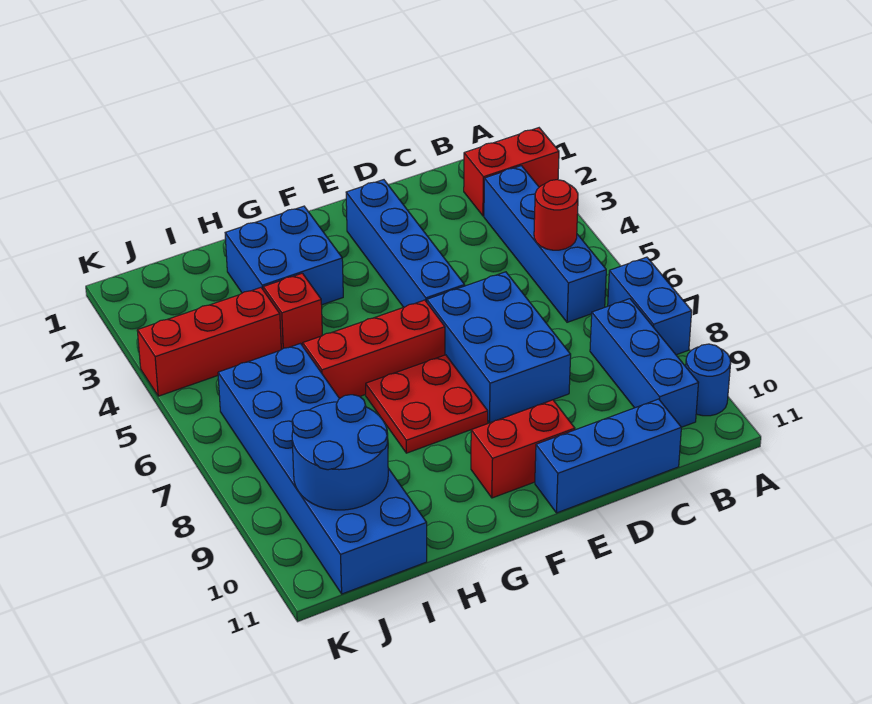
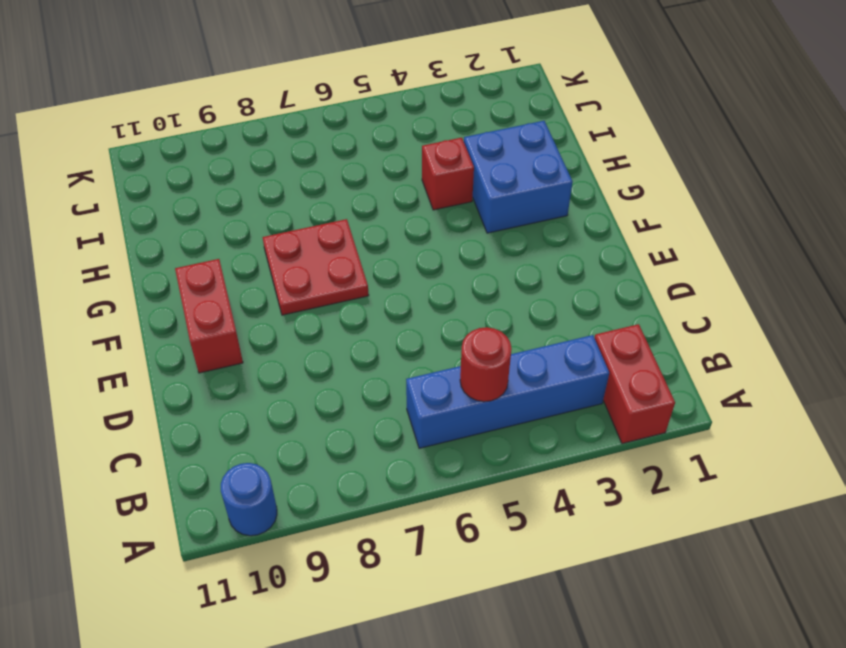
none -> blue brick A7:A8 level 1
none -> blue brick B8:B10 level 1
none -> blue brick C11:E11 level 1

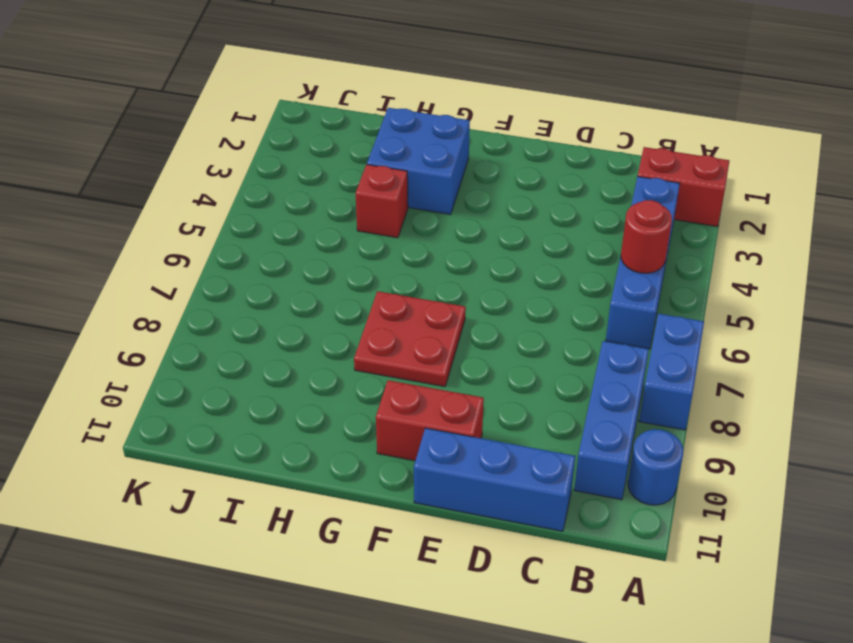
none -> blue brick D6:E8 level 1
none -> blue brick E2:E5 level 1
none -> red brick F6:H6 level 1

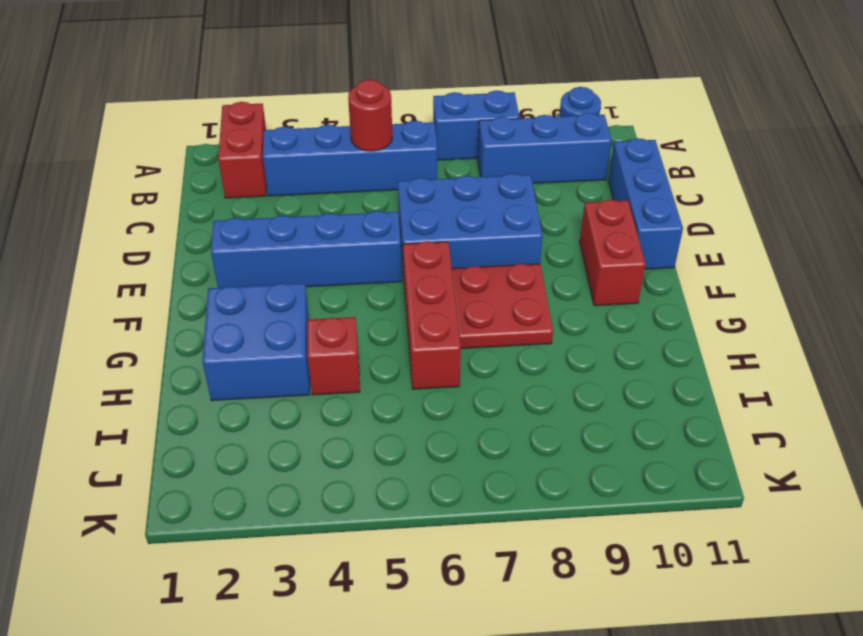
none -> red brick I4:K4 level 1
none -> blue brick I6:J11 level 1
none -> blue round brick I9:J10 level 2

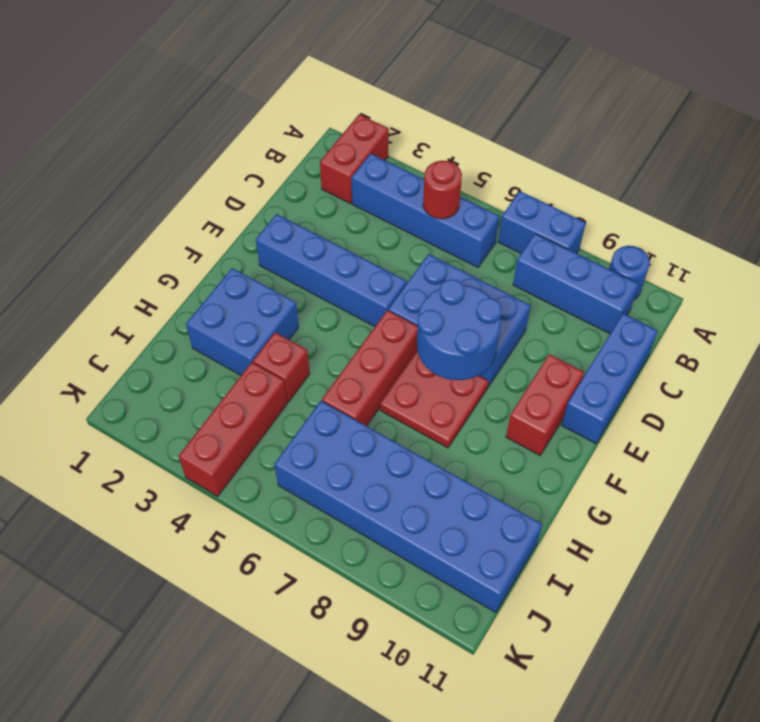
blue round brick E7:F8 level 2 -> blue round brick I9:J10 level 2

